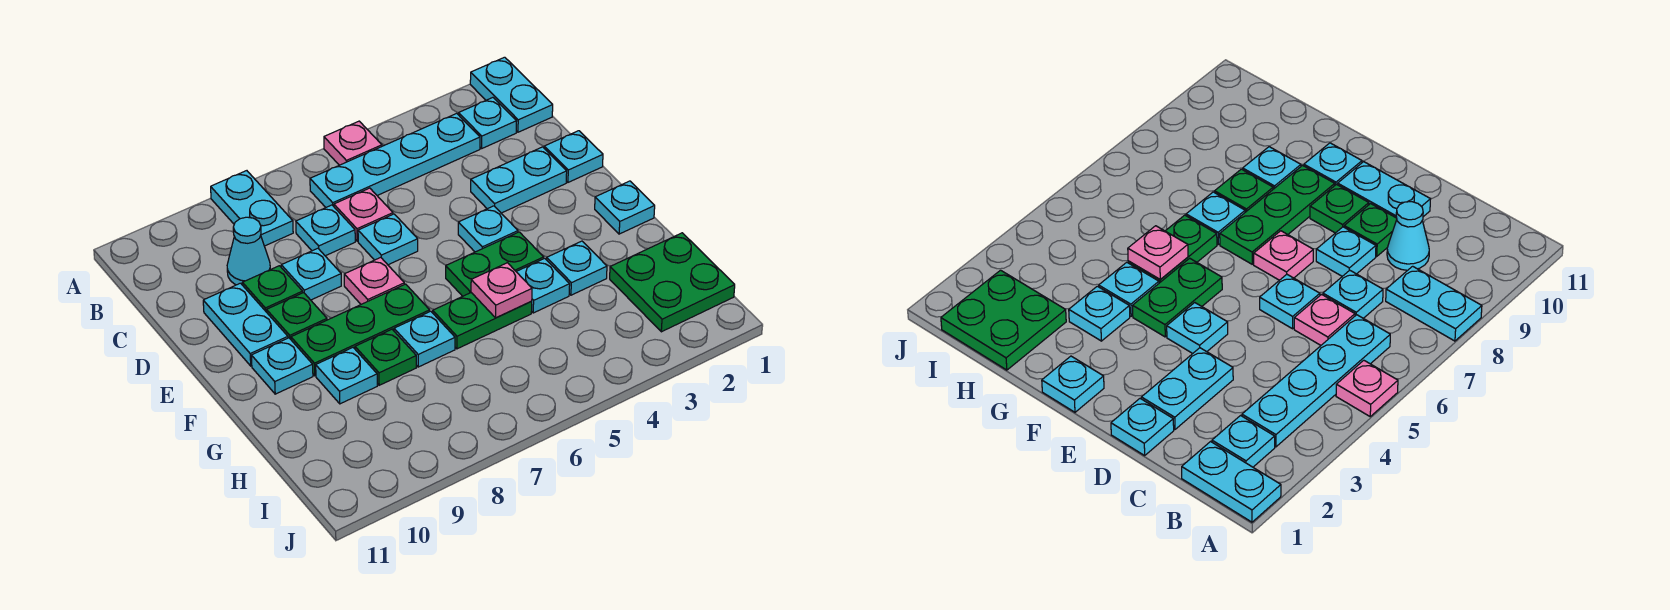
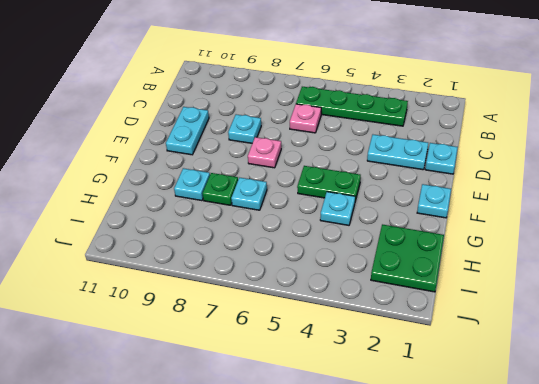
green plate B3:B6 level 1 -> cyan plate B3:B6 level 1
none -> cyan plate A1:B1 level 1
none -> pink plate A5 level 1
none -> cyan plate A8:B8 level 1

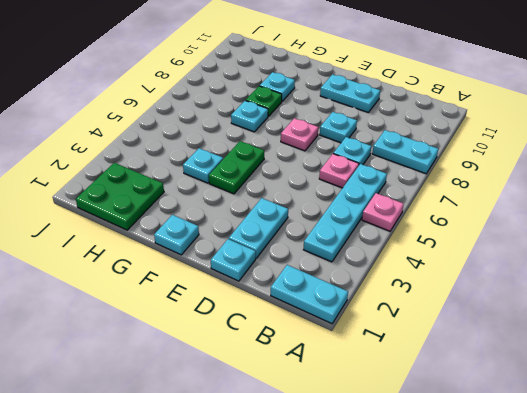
none -> cyan plate B2 level 1
none -> cyan cone C9 level 1
none -> cyan plate D6 level 1

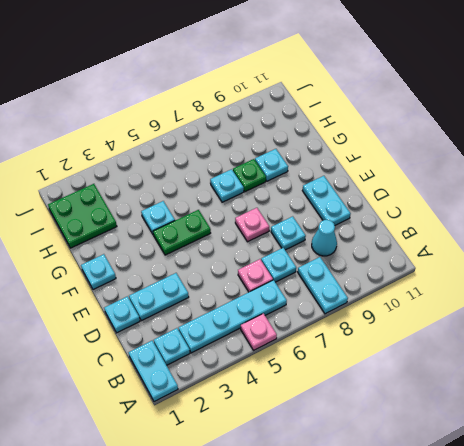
none -> cyan plate D6 level 1
none -> green plate D9 level 1
none -> cyan plate E4 level 1

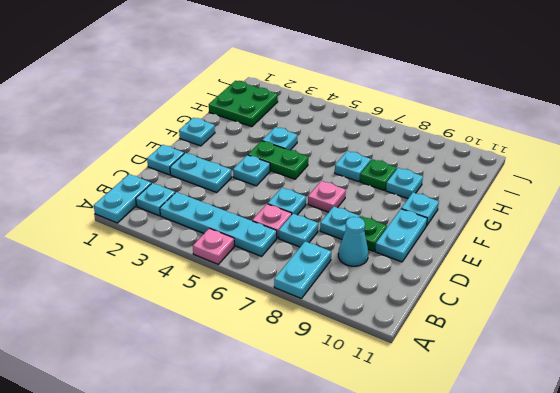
none -> green plate E9 level 1
none -> green plate F7:F9 level 1
none -> cyan plate G3 level 1

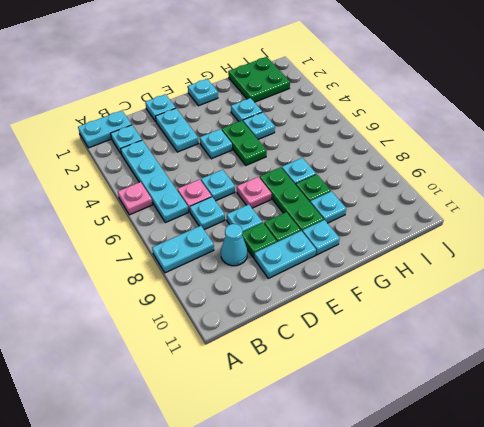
none -> green plate G5:G6 level 1
none -> pink plate G5 level 2

